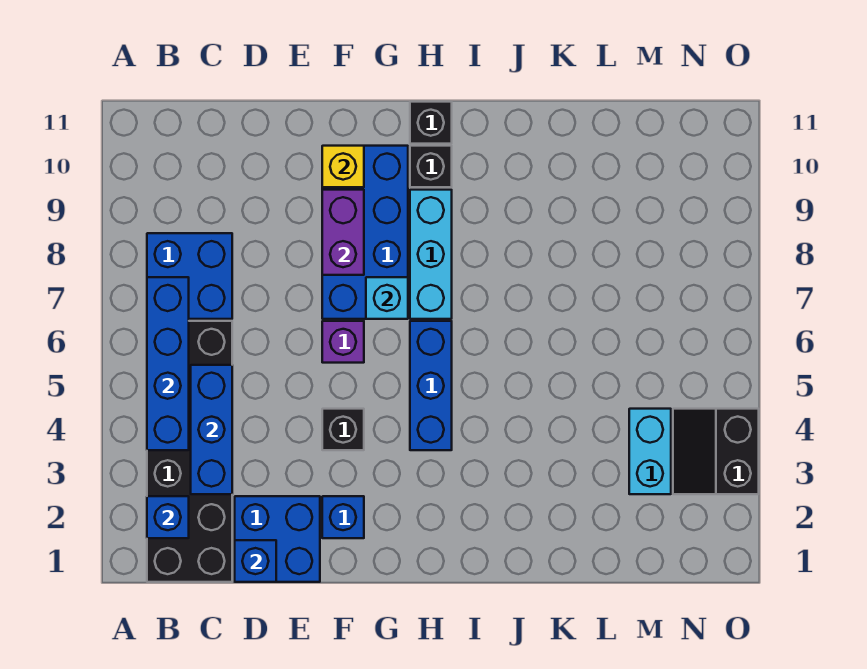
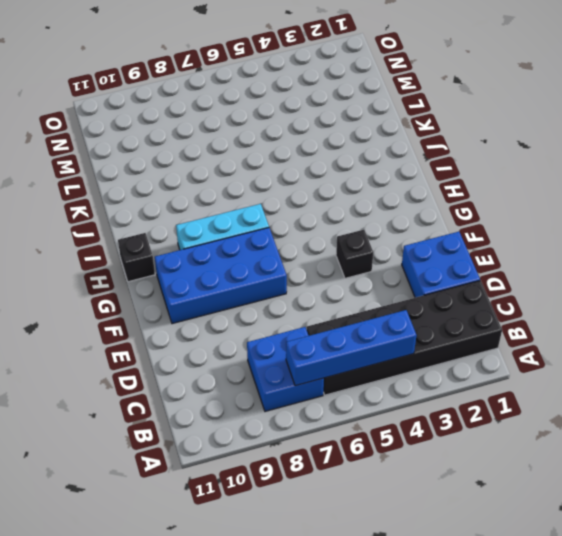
none -> blue brick F2 level 1
none -> purple brick F6 level 1
none -> blue brick H4:H6 level 1

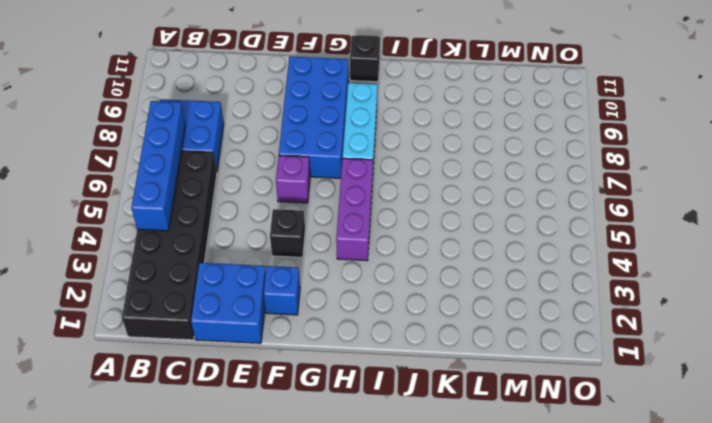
purple brick H4:H6 level 1 -> blue brick H4:H6 level 1
none -> black brick H10 level 1
none -> cyan brick M3:M4 level 1
none -> black slope N3:O4 level 1 top O

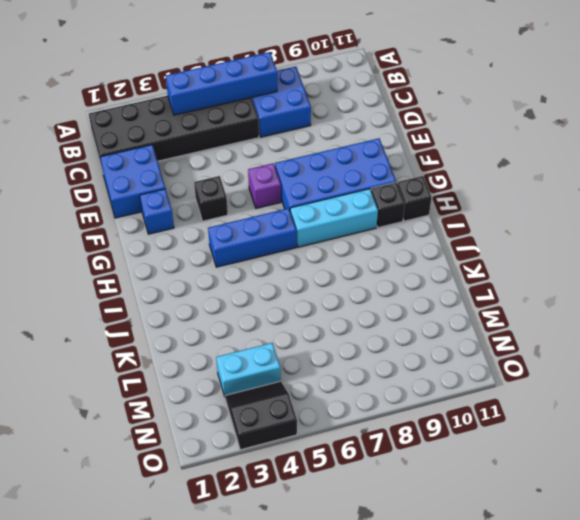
none -> blue brick B2 level 2
none -> blue brick C3:C5 level 2
none -> blue brick D1 level 2

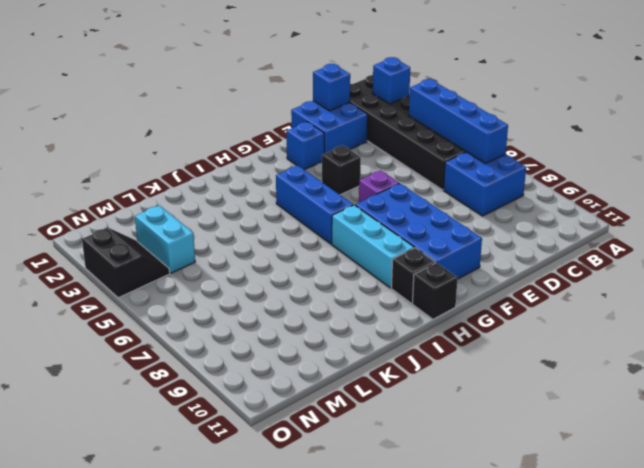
none -> blue brick C3:C5 level 2
none -> purple brick F8:F9 level 2
none -> yellow brick F10 level 2

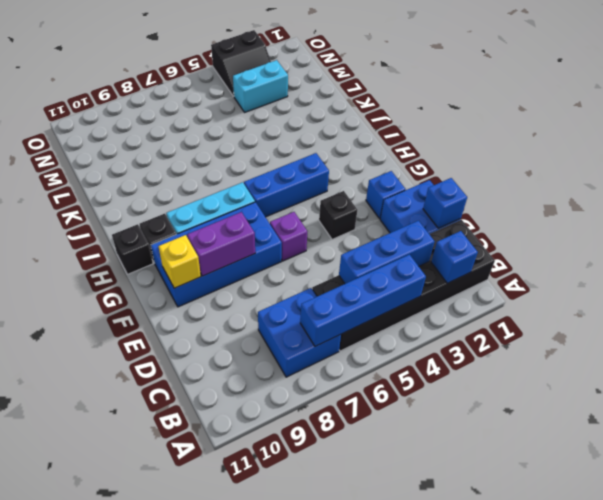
none -> cyan brick G7 level 2

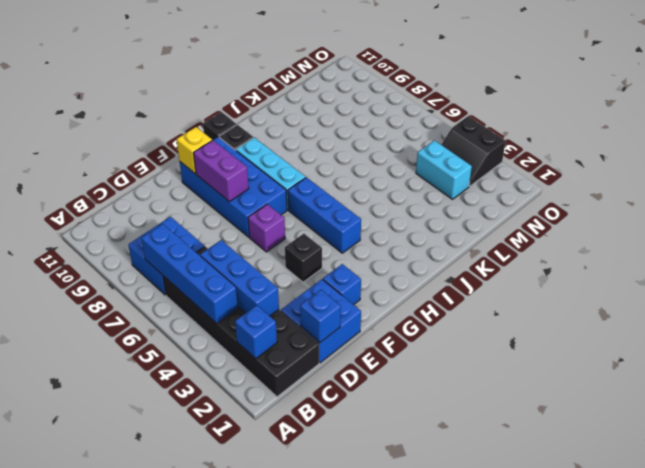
none -> cyan brick G7 level 2

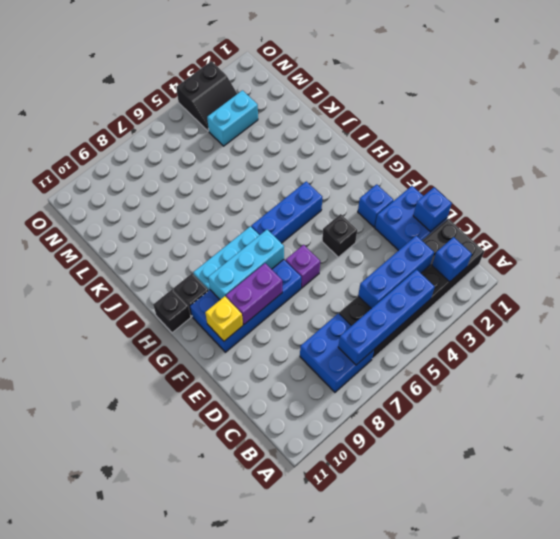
cyan brick G7:G9 level 2 -> cyan brick G7 level 2

